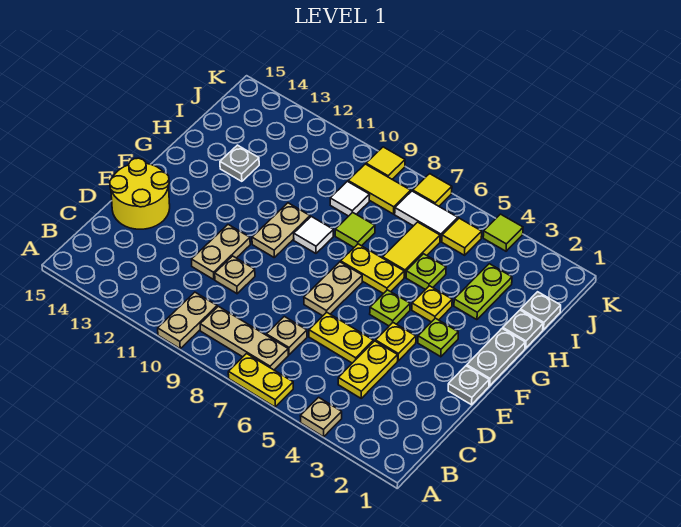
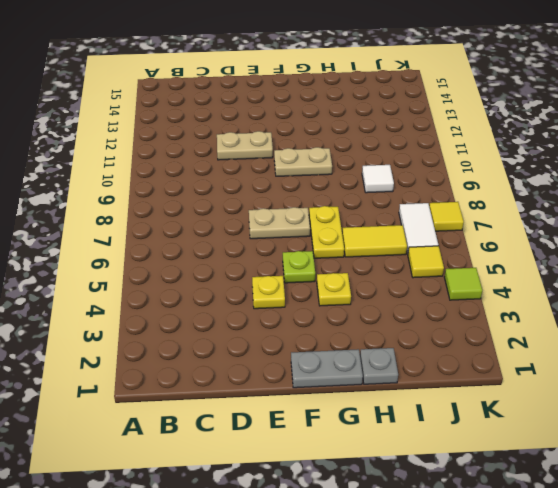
none -> tan plate A4 level 1
none -> yellow plate A6:A7 level 1
none -> tan plate A10:B10 level 1
none -> tan plate B7:B9 level 1

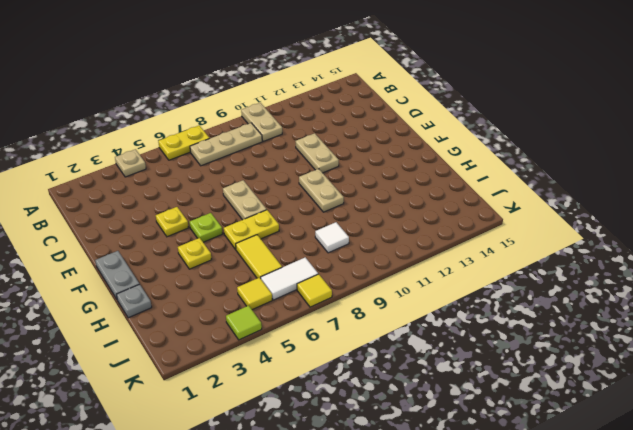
none -> yellow plate C4:D4 level 1
none -> tan plate C7 level 1
none -> yellow plate D5:D6 level 1
none -> tan plate D10 level 1

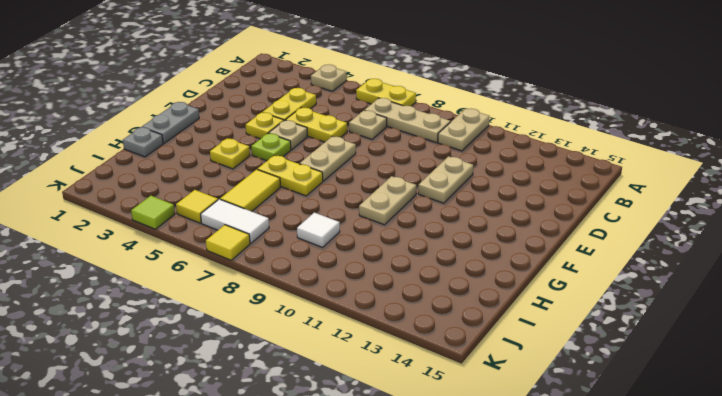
tan plate E5 level 1 -> tan plate D10 level 1
none -> yellow round brick D14:E15 level 1
none -> grey plate E1 level 1
none -> lime plate F3 level 1
none -> white tile G9 level 1

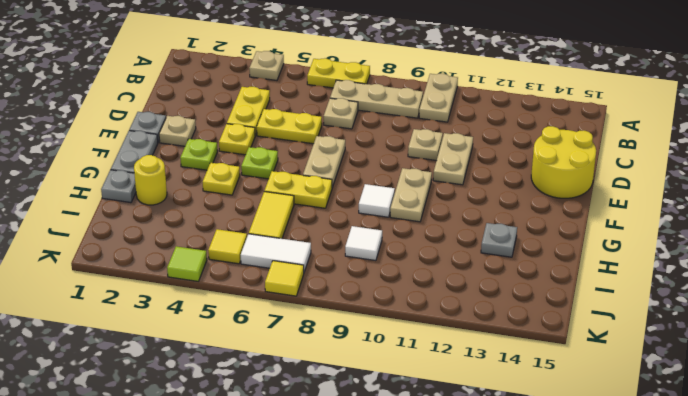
tan plate E2 level 1 -> none
yellow round brick H2 level 1 -> none
none -> lime plate H3:I3 level 1
none -> lime plate H5 level 1
none -> lime tile H8 level 1
none -> grey plate I1 level 1

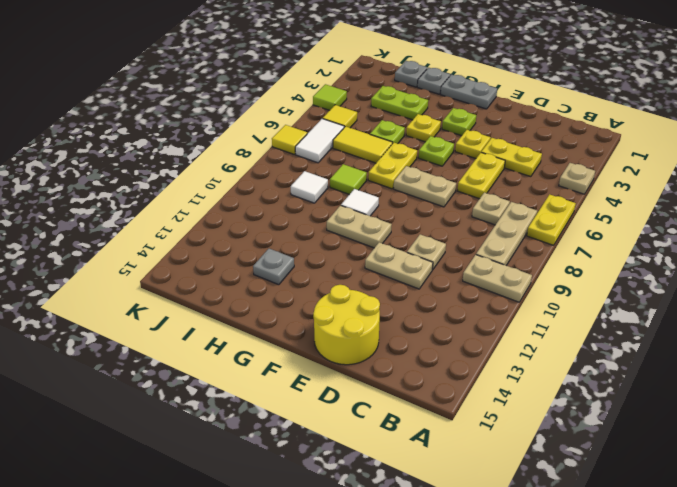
none -> grey plate E1 level 1
none -> yellow tile J8:J9 level 1
none -> yellow tile K9 level 1

